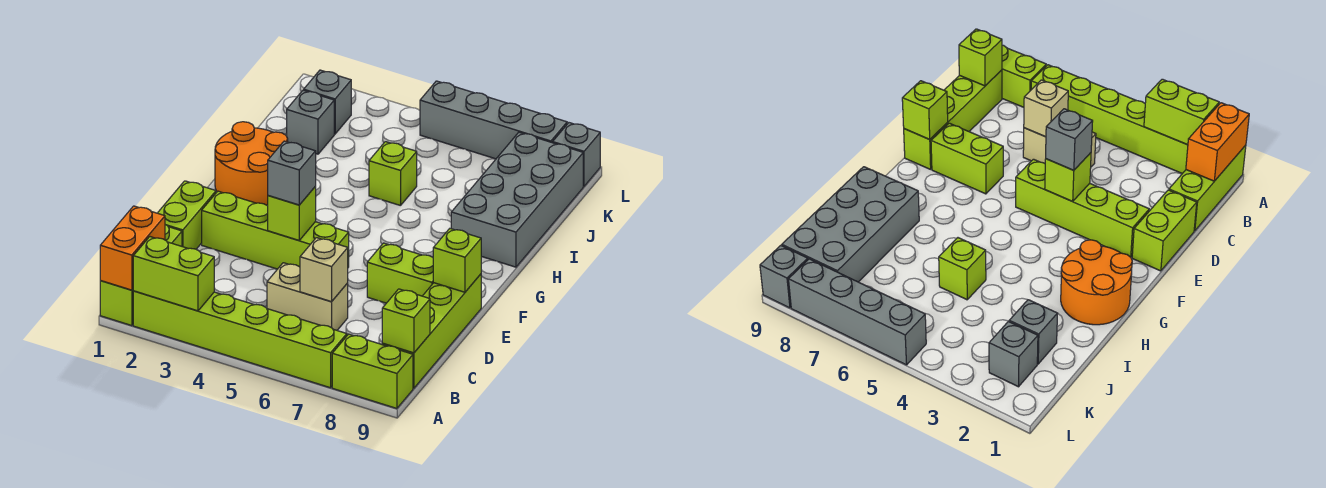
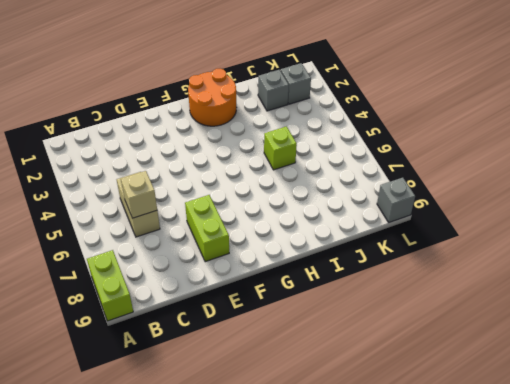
none -> lime brick A1:C1 level 1
none -> lime brick A2:A7 level 1
none -> lime brick B9:E9 level 1

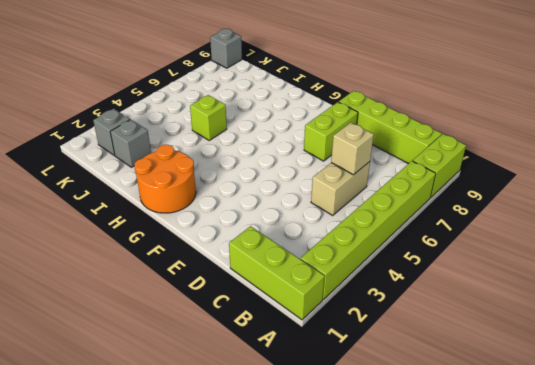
none -> lime brick D1:E1 level 1
none -> lime brick E2:E5 level 1
none -> grey brick H8:K9 level 1

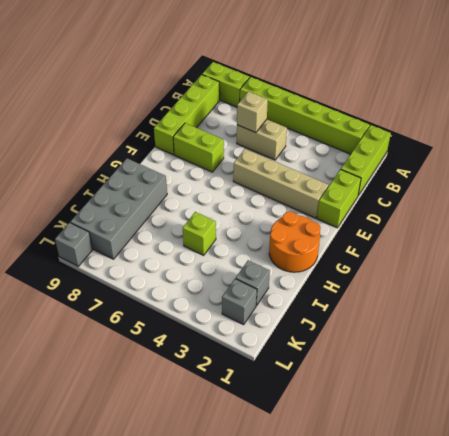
tan brick E2:E5 level 1 -> lime brick E2:E5 level 1
none -> grey brick L5:L8 level 1
none -> orange brick A1:B1 level 2
none -> lime brick A2:A3 level 2

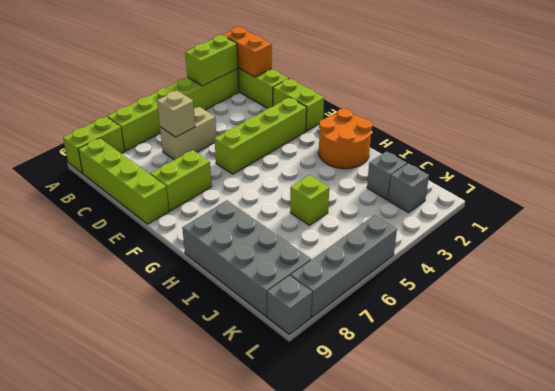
none -> lime brick B9 level 2
none -> lime brick E4 level 2
none -> lime brick E9 level 2

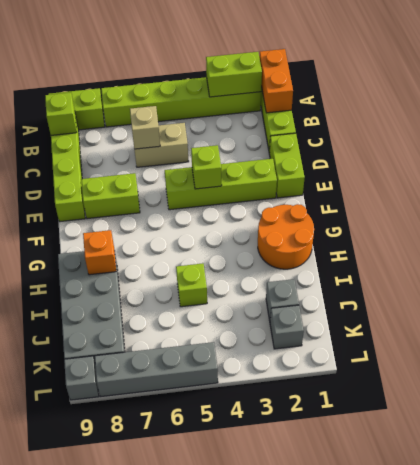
orange brick H8 level 2 -> none
none -> lime brick E9 level 2
none -> grey brick E4 level 3

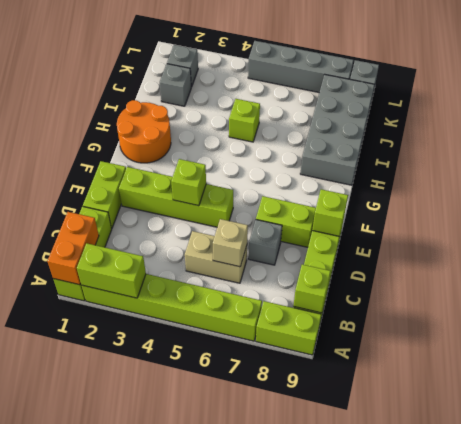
grey brick D7 level 1 -> grey brick E4 level 3

